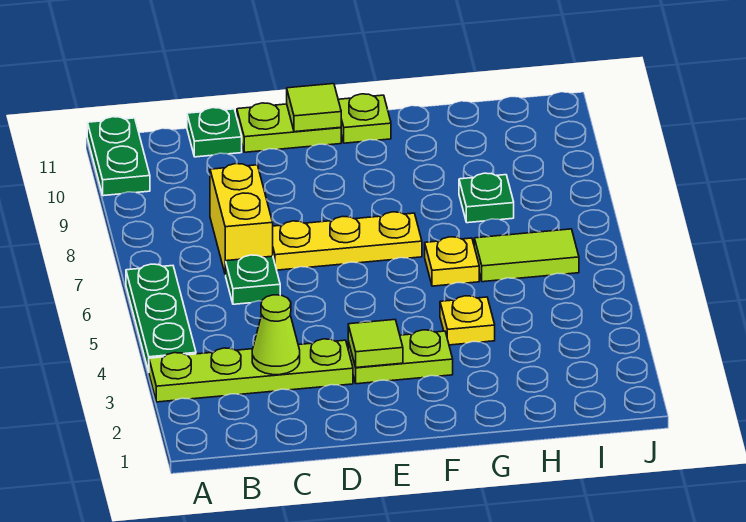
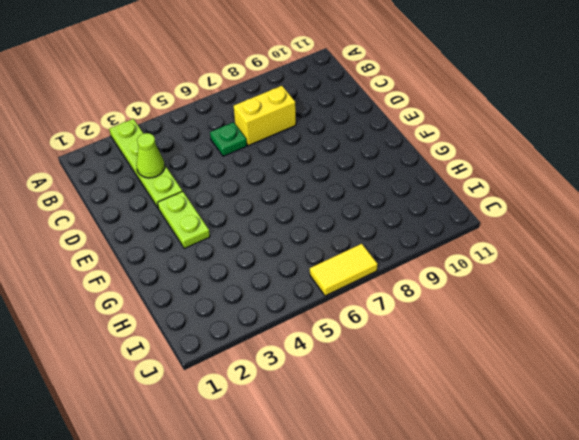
yellow tile J6:J7 level 1 -> none
none -> green plate A4:A6 level 1
none -> green plate A10:A11 level 1
none -> green plate C11 level 1

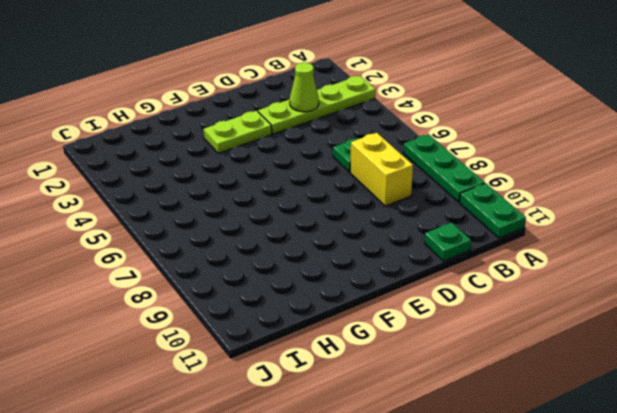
green plate A7:A9 level 1 -> green plate A4:A6 level 1
none -> yellow plate D7:F7 level 1
none -> lime plate D11:E11 level 1
none -> lime plate F11 level 1

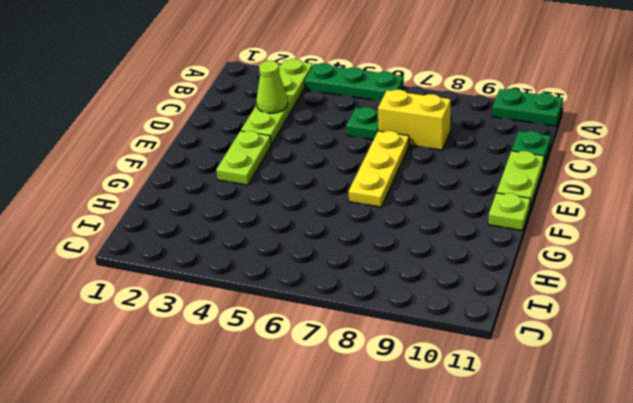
none -> yellow plate G4 level 1
none -> yellow plate G6 level 1
none -> lime tile H6:I6 level 1

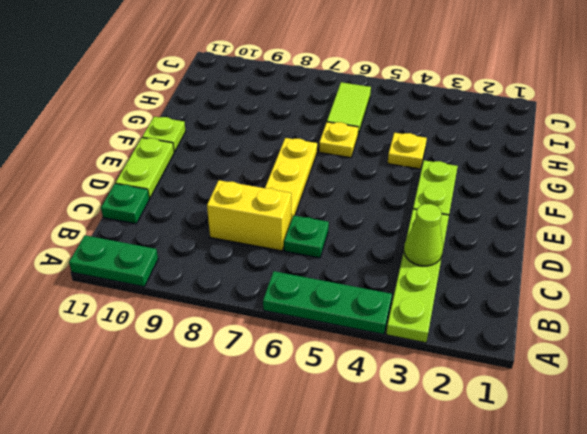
none -> green plate H8 level 1
none -> lime tile E3 level 2
none -> lime tile E11 level 2

